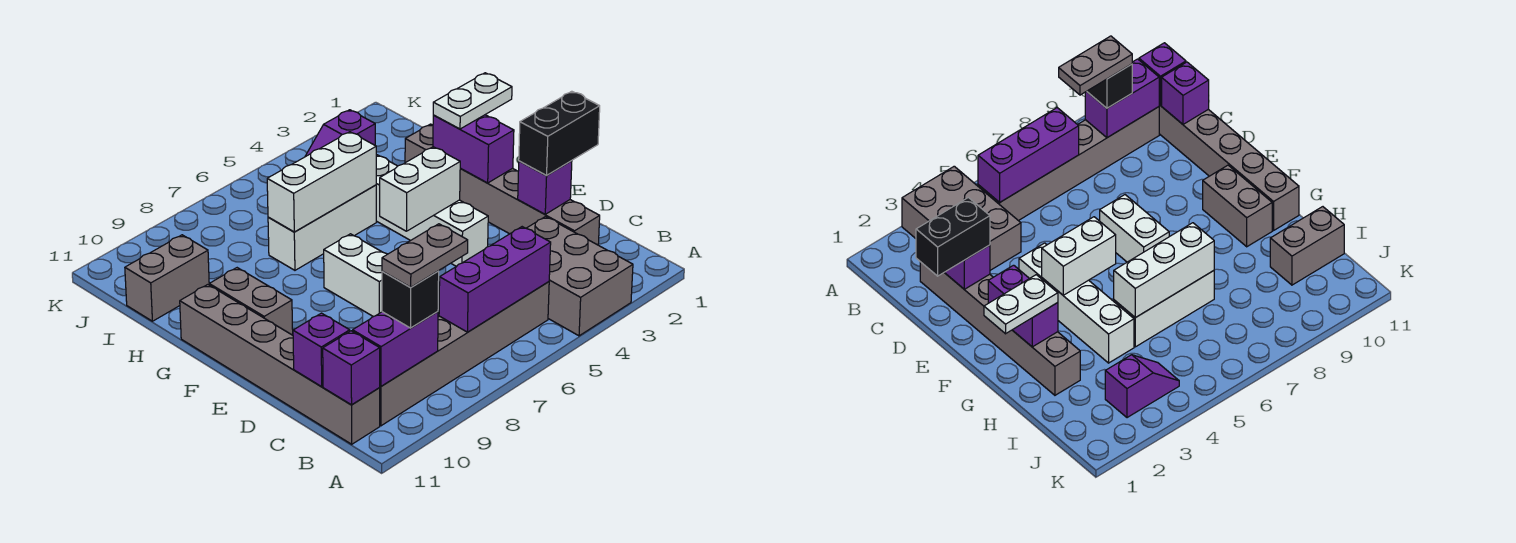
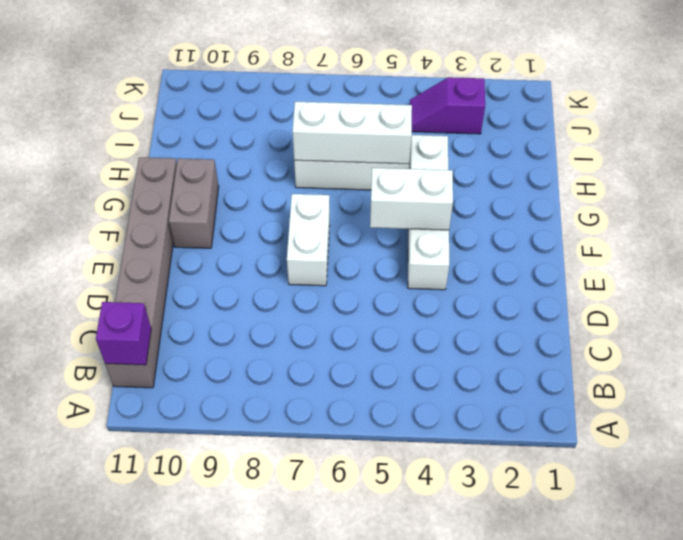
none -> grey brick A3:C4 level 1
none -> grey brick B5:B10 level 1
none -> grey brick C2:H2 level 1

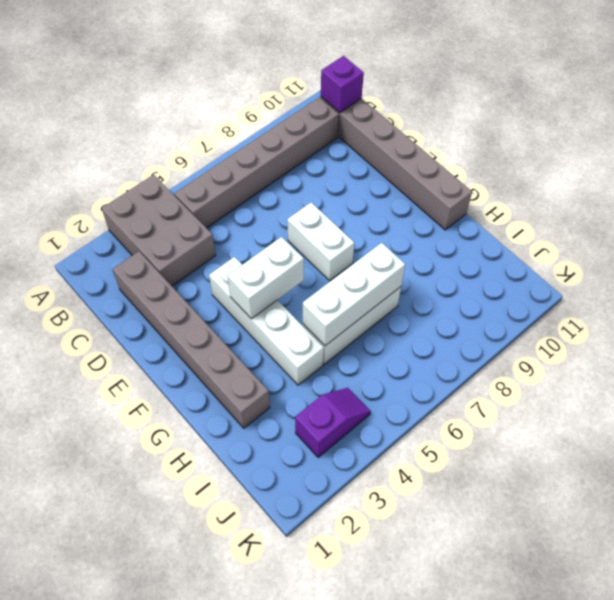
none -> grey brick F10:G10 level 1
none -> grey brick I10:I11 level 1
none -> purple brick B5:B7 level 2

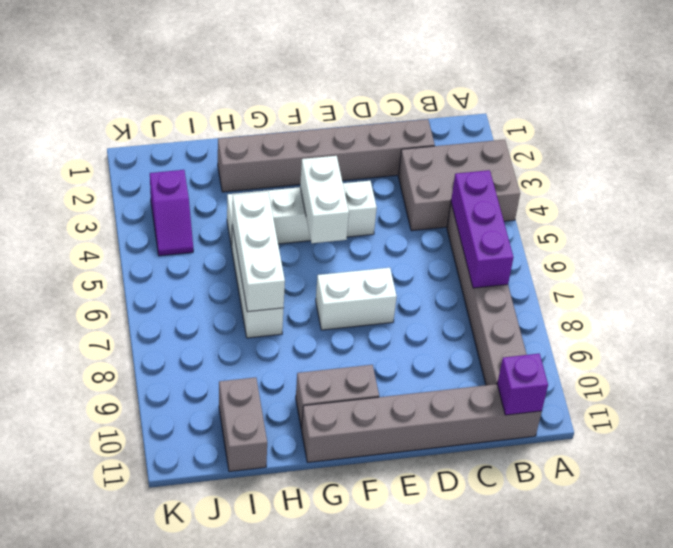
none -> purple brick B9:B10 level 2
none -> purple brick C11 level 2
none -> purple brick D2 level 2

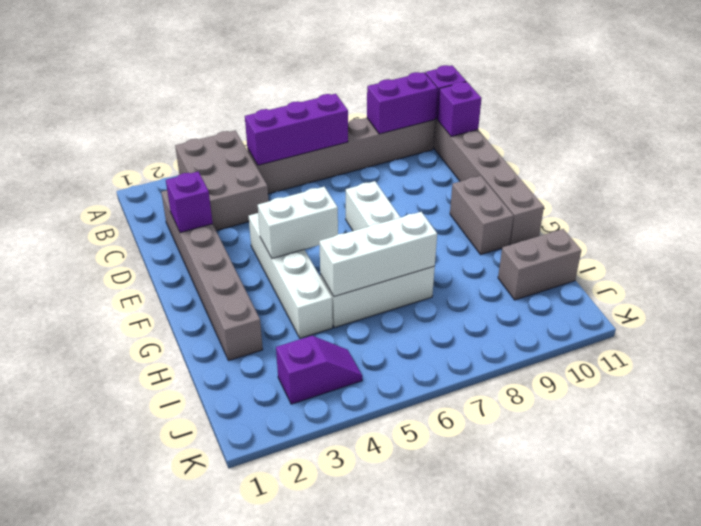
none -> purple brick F2:G2 level 2
none -> black brick B9 level 3
none -> black brick D1:D2 level 3

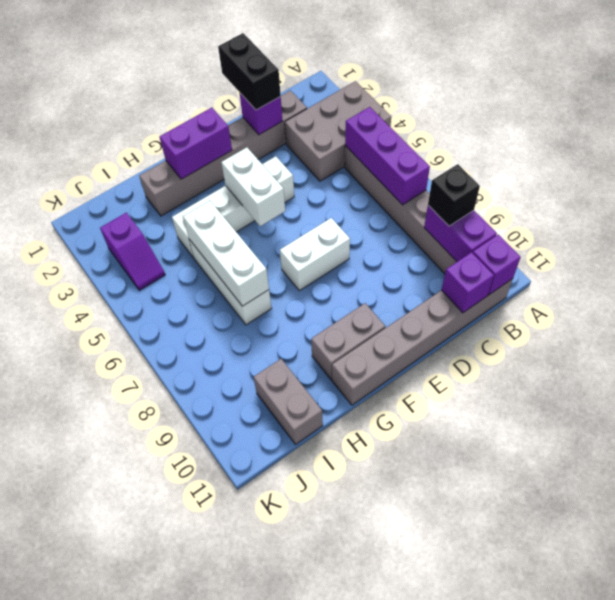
none -> white plate G1:G2 level 3
none -> grey plate B8:B9 level 4

